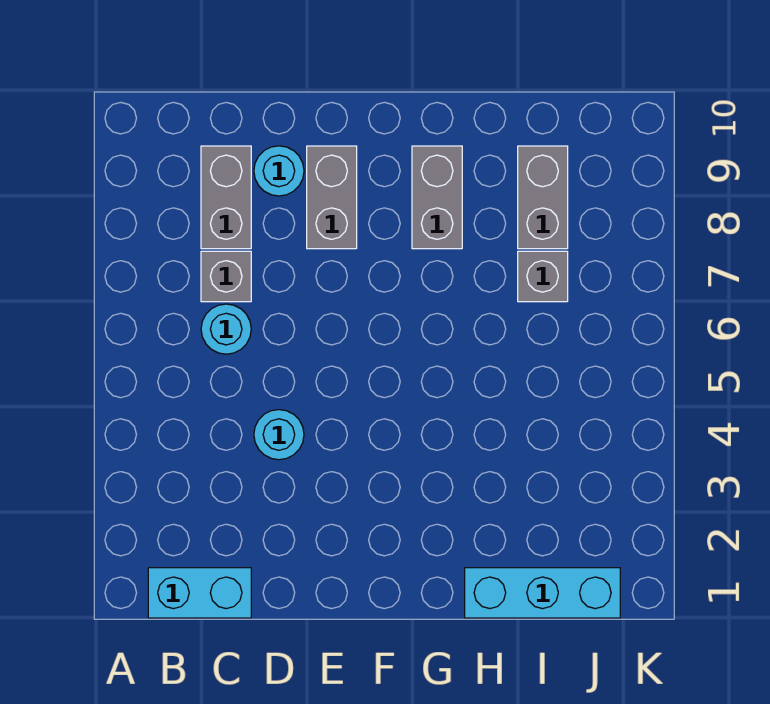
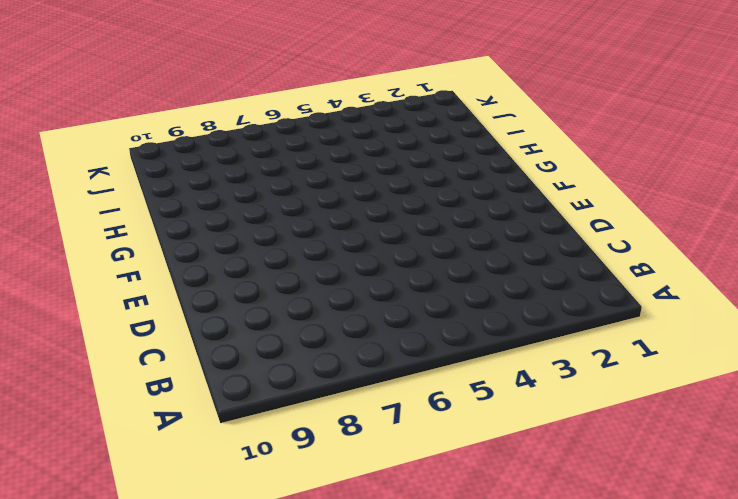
none -> cyan brick B1:C1 level 1
none -> cyan round brick C6 level 1

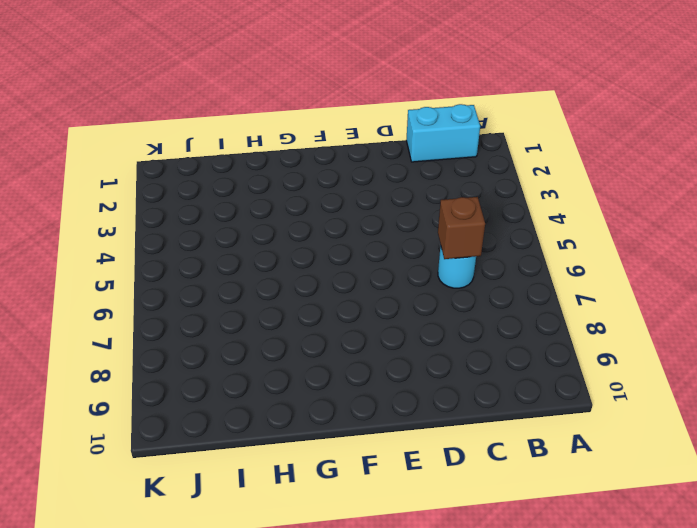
brown brick C6 level 2 -> none
none -> grey brick C7 level 1
none -> grey brick C8:C9 level 1

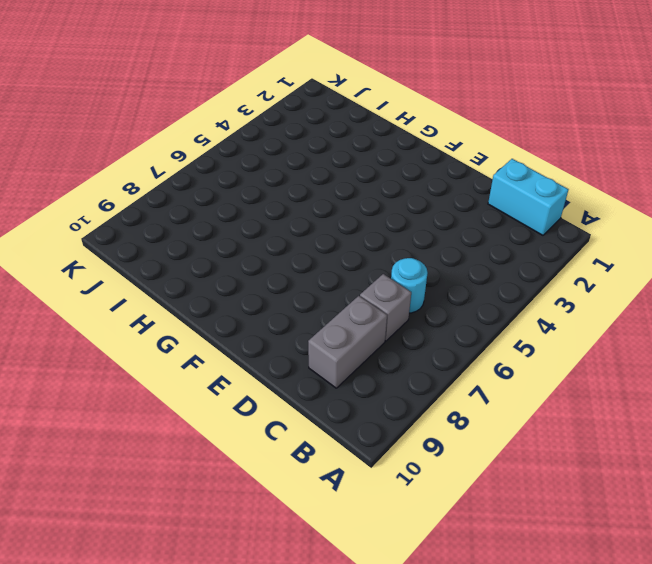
none -> cyan round brick D4 level 1
none -> cyan round brick D9 level 1

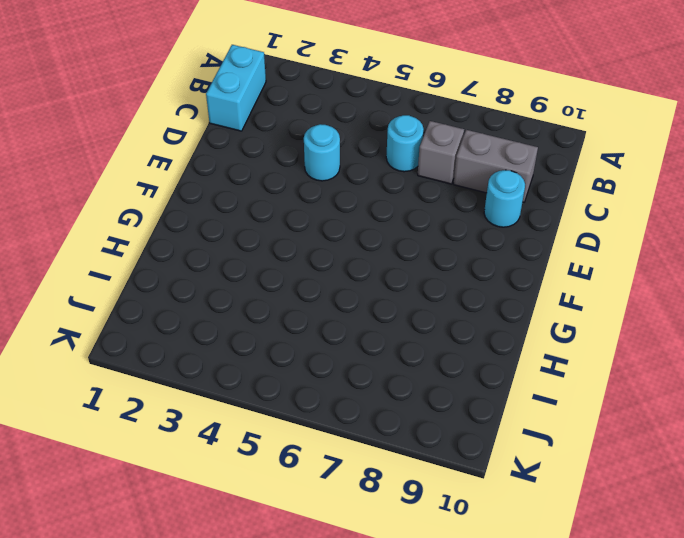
none -> grey brick E8:E9 level 1
none -> grey brick G8:G9 level 1

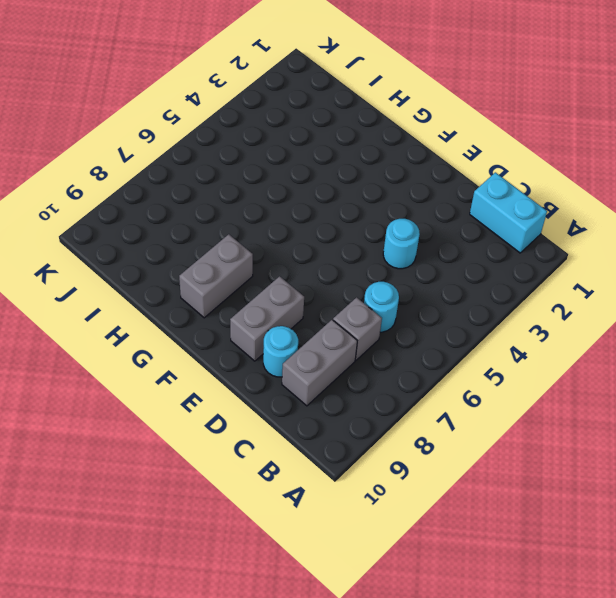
none -> cyan brick H1:J1 level 1
none -> grey brick I7 level 1

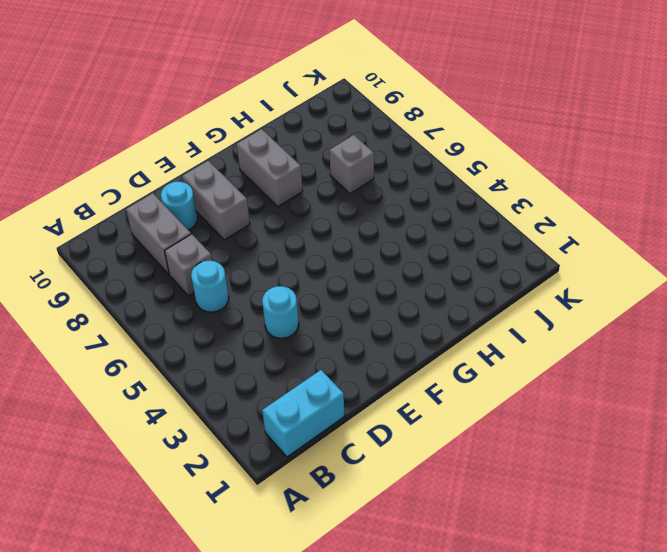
none -> cyan brick H1:J1 level 1
none -> grey brick I8:I9 level 1

